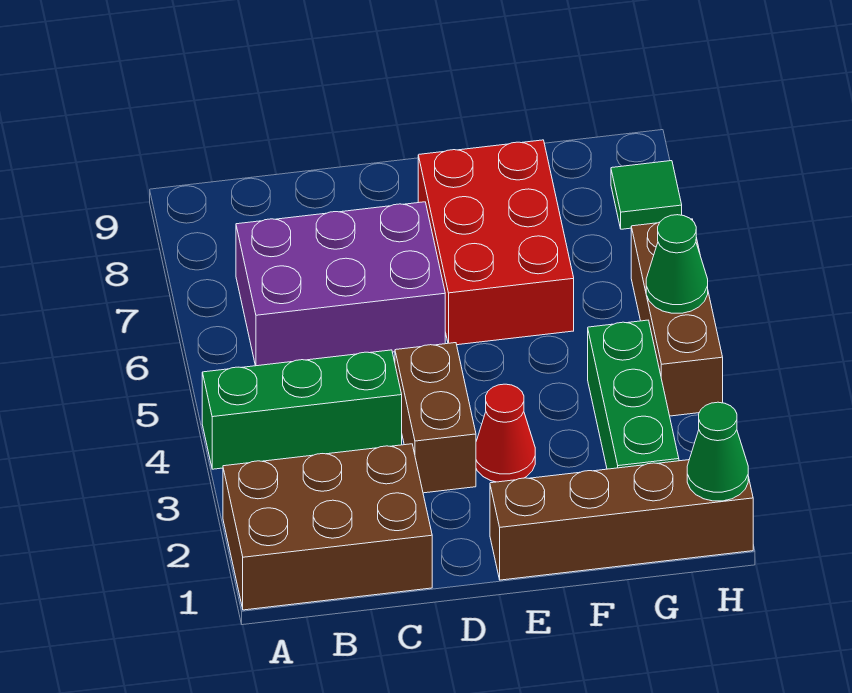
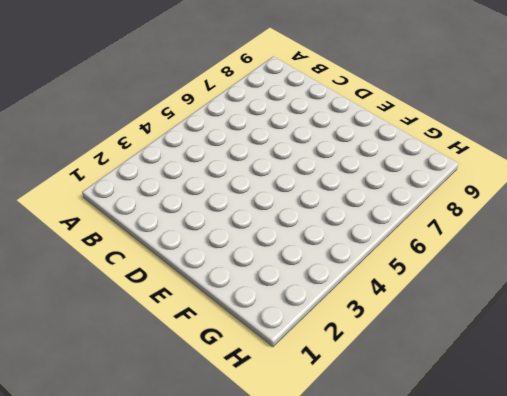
none -> brown brick A1:C2 level 1
none -> green brick A4:C4 level 1
none -> purple brick B6:D7 level 1

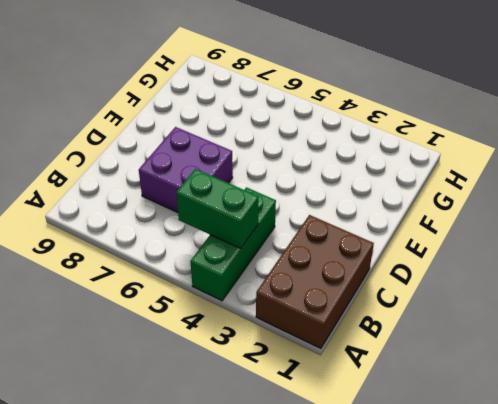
green brick B4:B5 level 2 -> none
purple brick C6:D7 level 1 -> purple brick B6:D7 level 1
none -> brown brick D3:D4 level 1
none -> brown brick E1:H1 level 1
none -> red cone E3 level 1

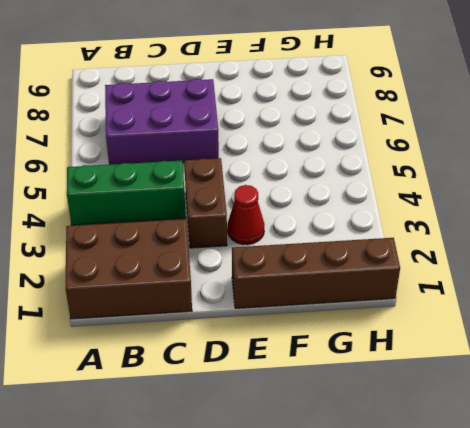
none -> red brick E6:F8 level 1
none -> green brick G2:G4 level 1
none -> brown brick H4:H6 level 1

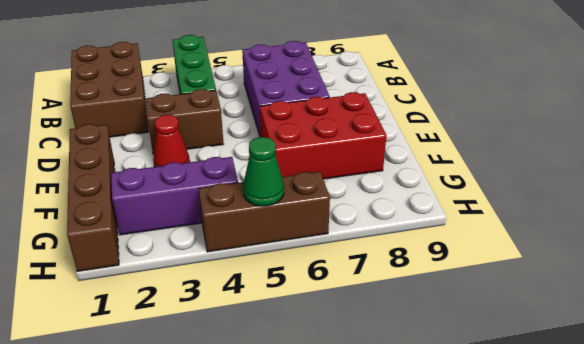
purple brick G2:G4 level 1 -> green brick G2:G4 level 1
none -> green tile H8 level 1
none -> green cone H1 level 2

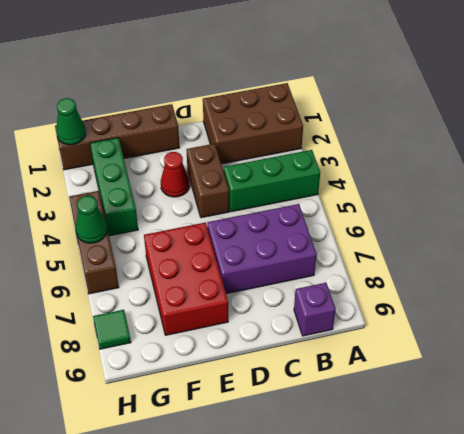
purple brick B9 level 1 -> none

